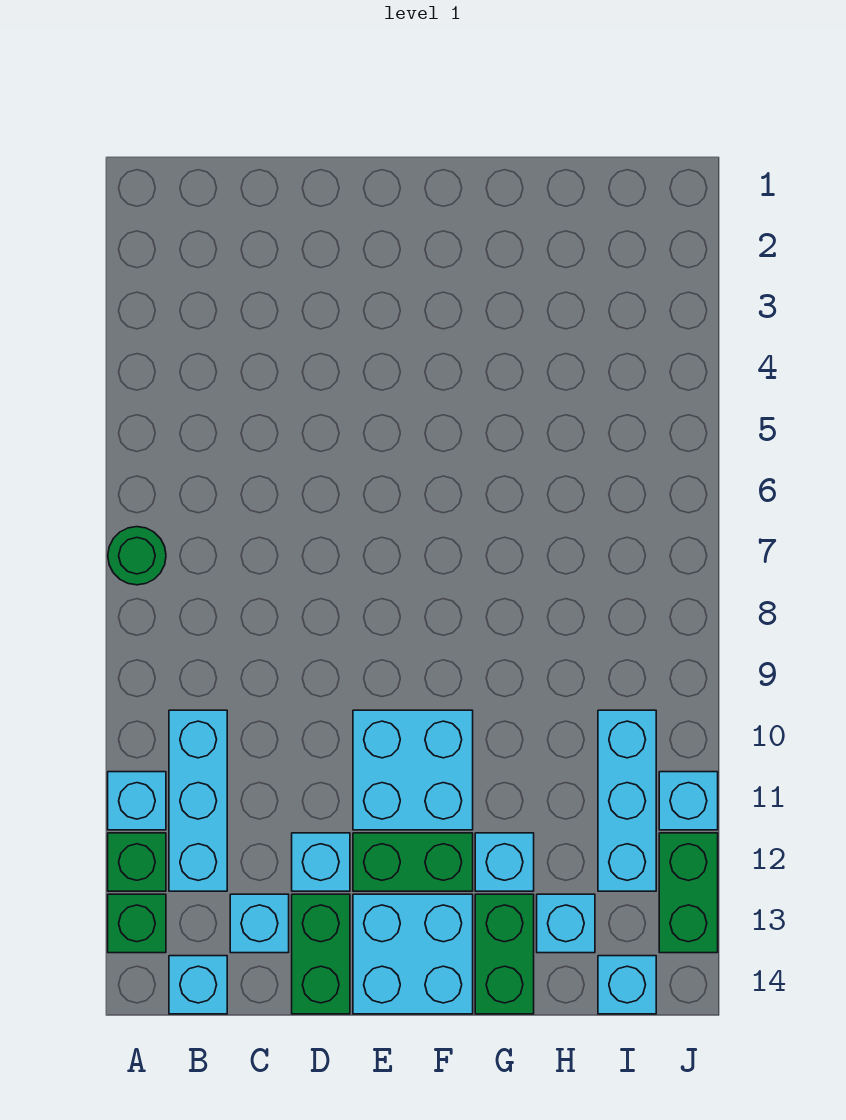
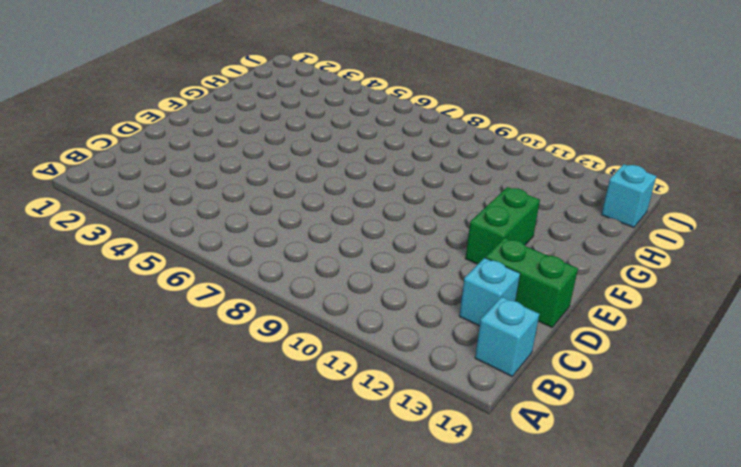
none -> green round brick A7 level 1
none -> cyan brick A11 level 1
none -> green brick A12 level 1

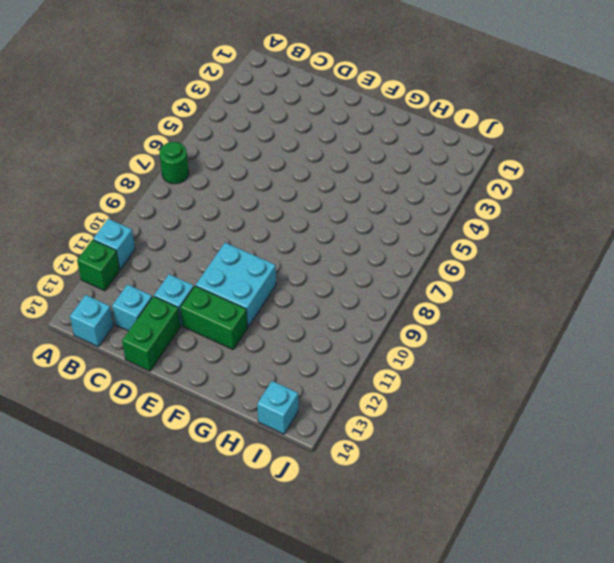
none -> green brick A13 level 1
none -> cyan brick B10:B12 level 1
none -> cyan brick E13:F14 level 1

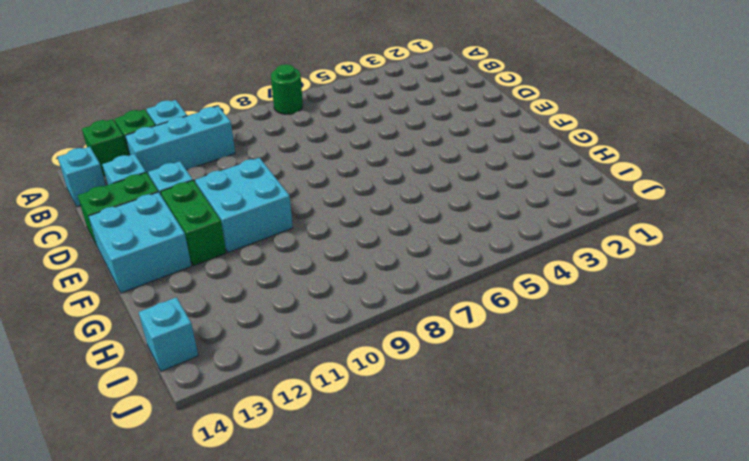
none -> cyan brick G12 level 1
none -> green brick G13:G14 level 1
none -> cyan brick H13 level 1

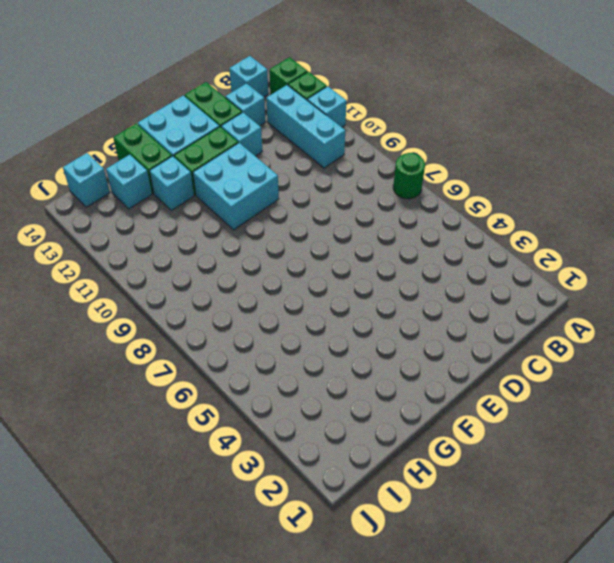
none -> cyan brick I10:I12 level 1
none -> cyan brick J11 level 1
none -> green brick J12:J13 level 1

